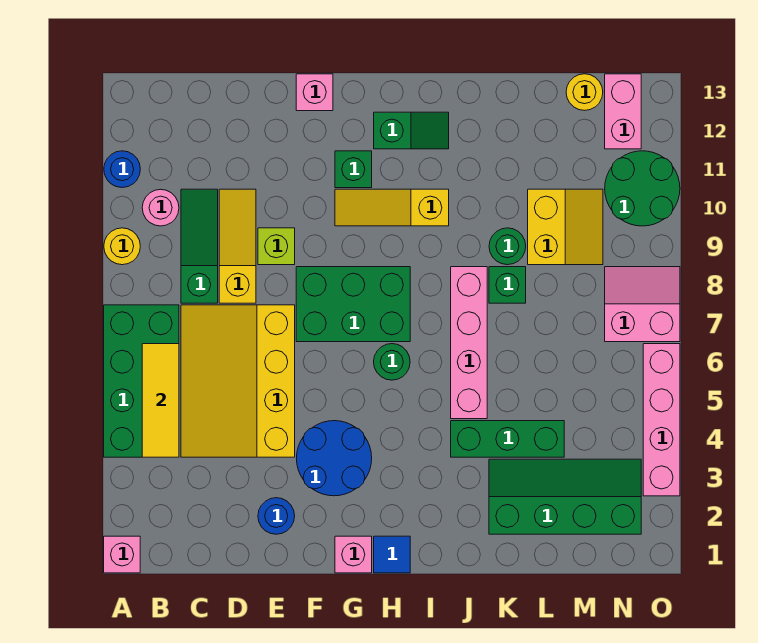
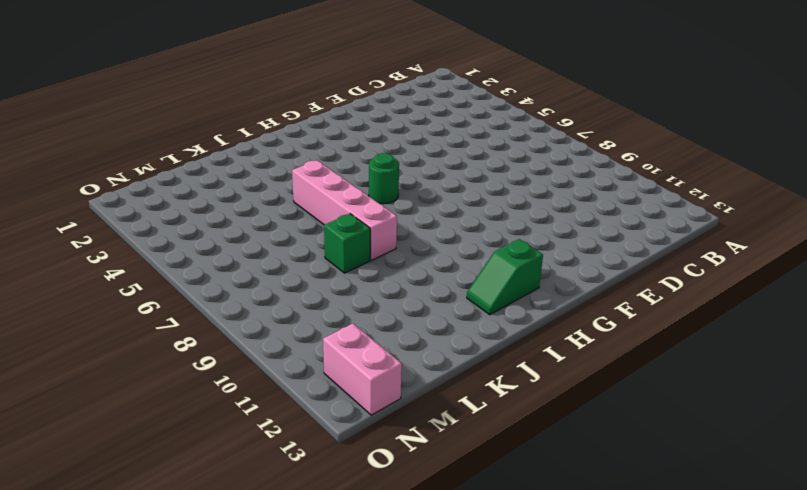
none -> pink brick A1 level 1
none -> green brick A4:B7 level 1
none -> yellow round brick A9 level 1
none -> blue round brick A11 level 1

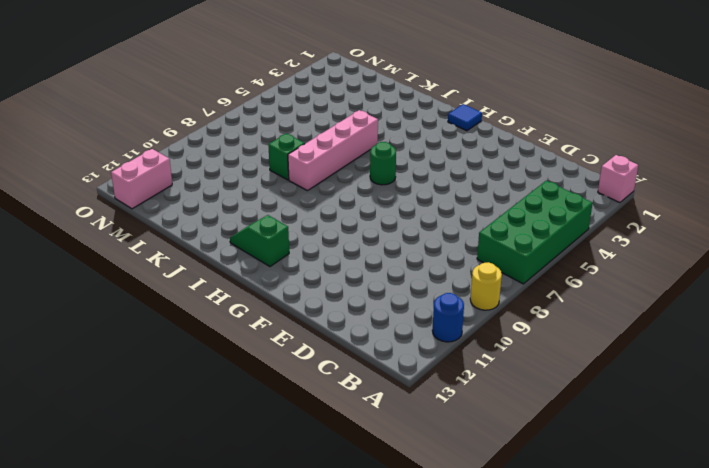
none -> pink round brick B10 level 1
none -> yellow slope C4:E7 level 1 top E
none -> green slope C8:C10 level 1 top 8
none -> yellow slope D8:D10 level 1 top 8

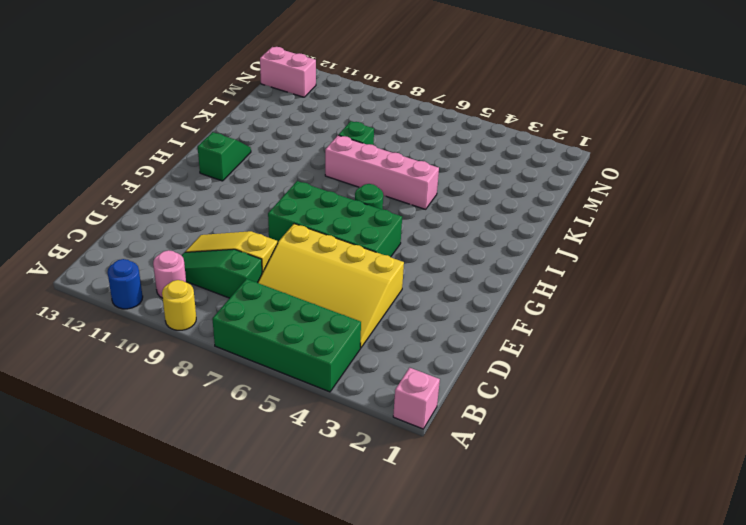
green brick F5:G8 level 1 -> green brick F7:H8 level 1
none -> blue round brick E2 level 1
none -> lime brick E9 level 1
none -> blue round brick F3:G4 level 1
none -> pink brick F13 level 1

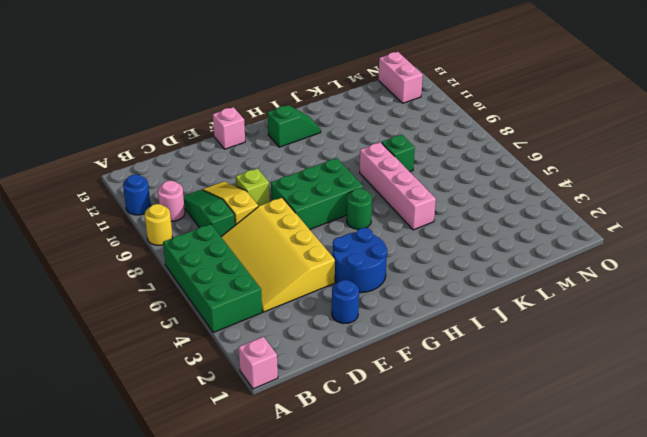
none -> pink brick G1 level 1
none -> yellow slope G10:I10 level 1 top I
none -> green brick G11 level 1
none -> blue tile H1 level 1

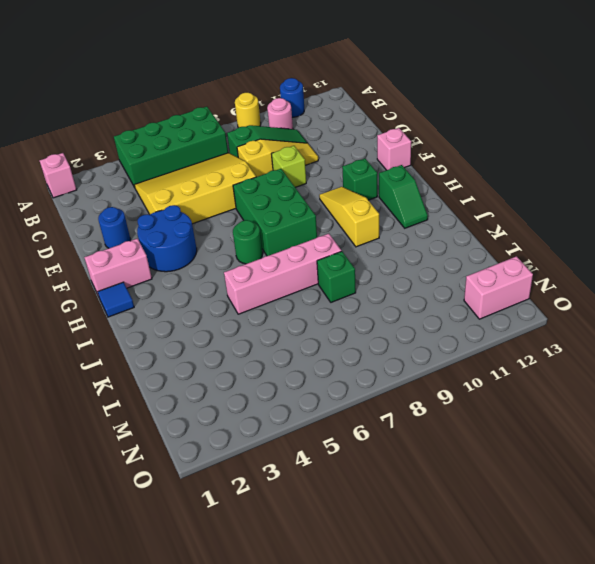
pink brick G1:G2 level 1 -> pink brick G1 level 1
none -> green brick J4:L4 level 1
none -> green slope K2:N3 level 1 top 2
none -> green round brick K9 level 1
none -> yellow slope L9:M10 level 1 top L

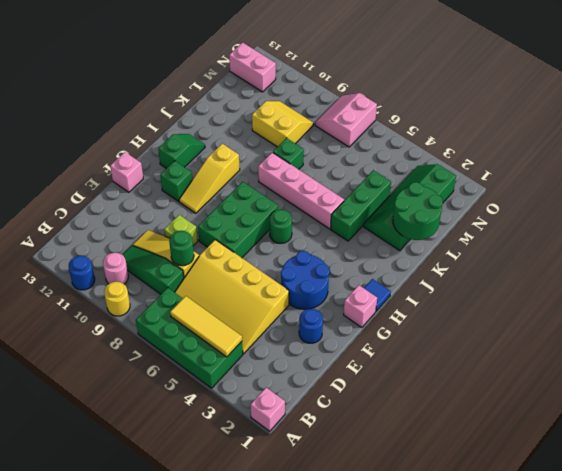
green round brick D8 level 2 -> green round brick K9 level 1
green round brick K1:L2 level 2 -> green round brick N10:O11 level 1
none -> yellow round brick M13 level 1
none -> pink brick O3:O6 level 1

